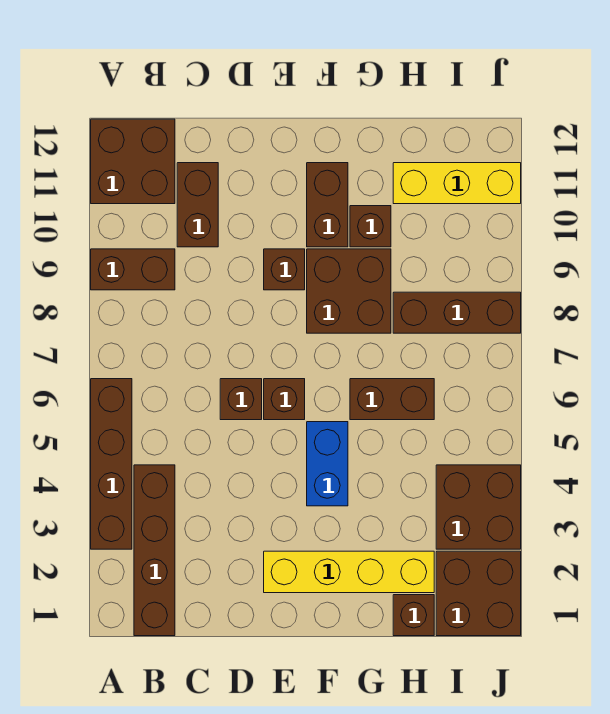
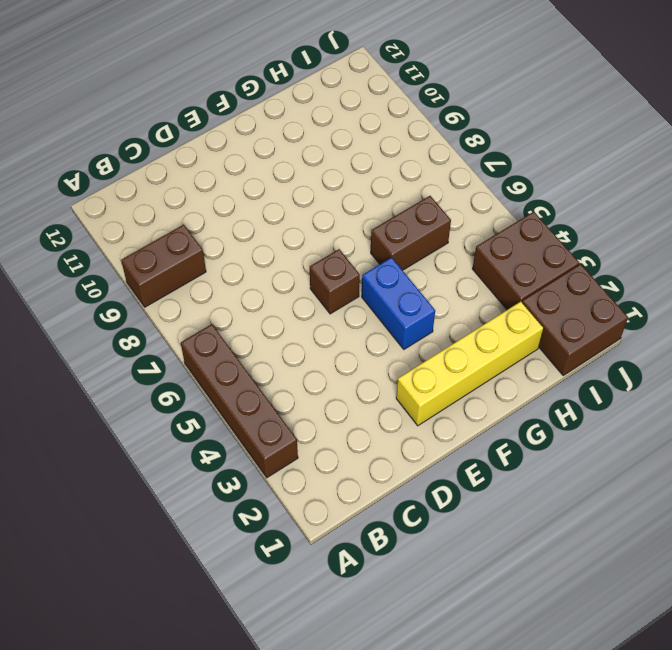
none -> brown brick A11:B12 level 1
none -> brown brick B1:B4 level 1
none -> brown brick C10:C11 level 1

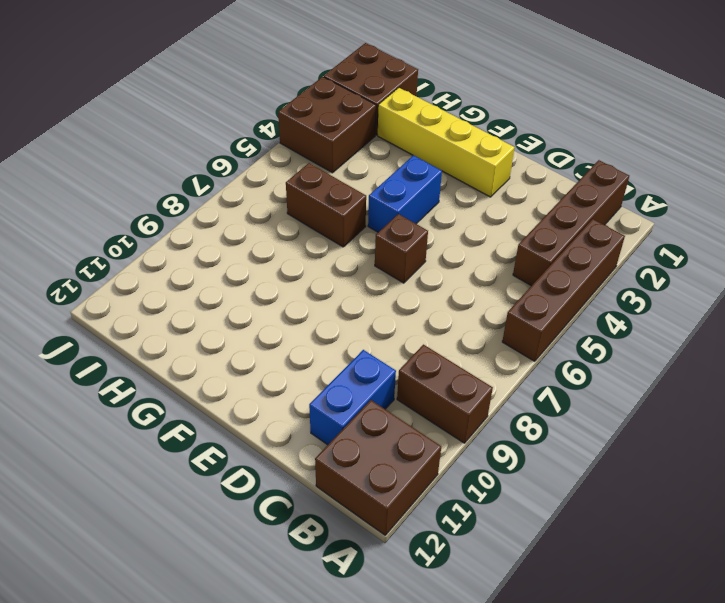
blue brick C10:C11 level 1 -> brown brick C10:C11 level 1
none -> brown brick D6 level 1
none -> brown brick E9 level 1
none -> brown brick F8:G9 level 1

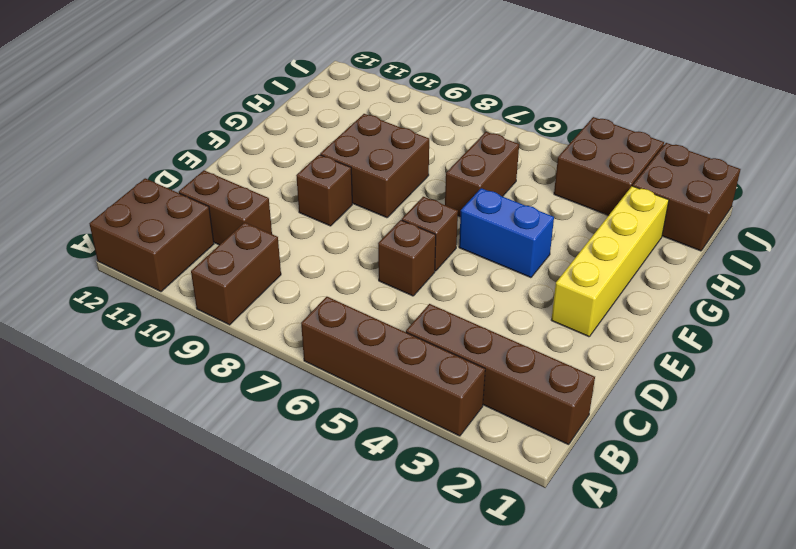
none -> brown brick F10:F11 level 1
none -> brown brick G10 level 1
none -> brown brick H1 level 1

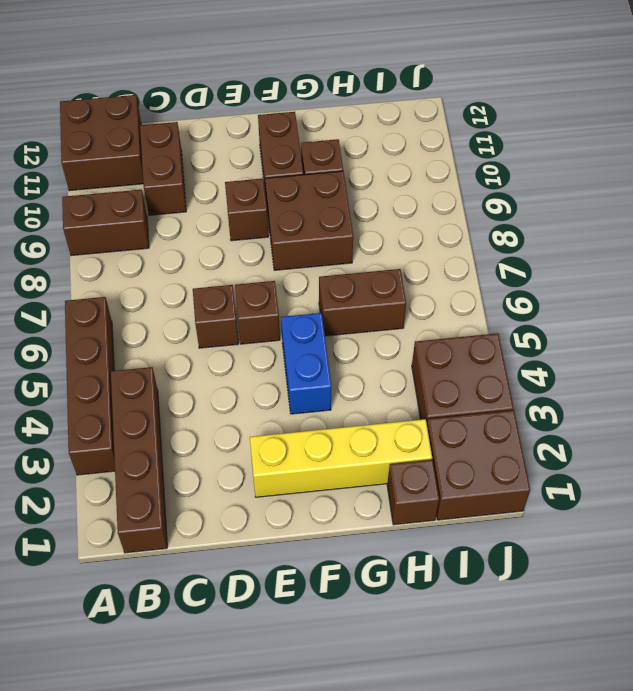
none -> brown brick H8:J8 level 1
none -> yellow brick H11:J11 level 1

